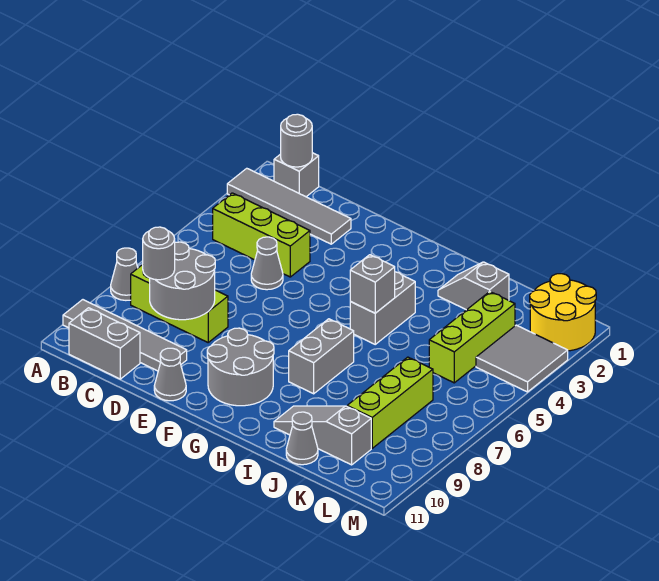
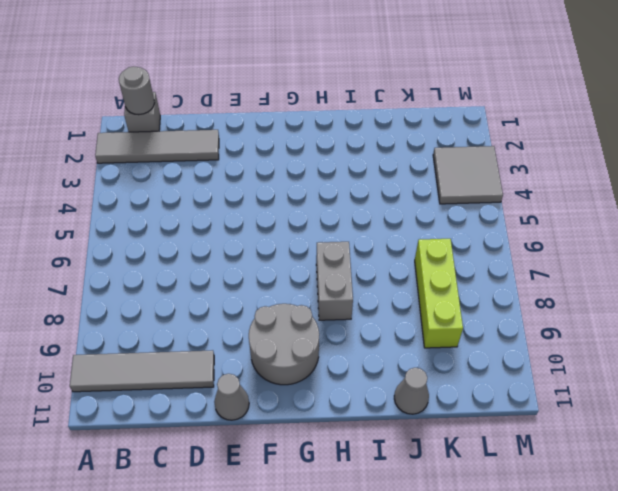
none -> grey cone A8 level 1
none -> lime brick B4:D4 level 1
none -> lime brick B8:D8 level 1

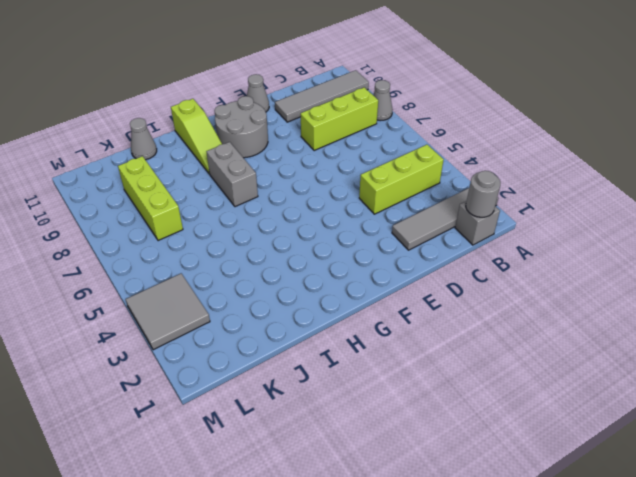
lime slope H9:H11 level 1 top 11 -> none
none -> grey brick B11:C11 level 1
none -> grey cone D5 level 1
none -> grey brick H4:H5 level 1

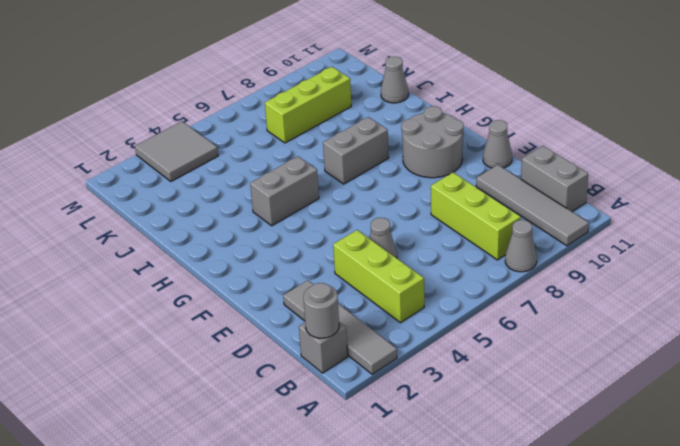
none -> grey slope I2:J2 level 1 top J
none -> grey slope I10:K10 level 1 top K
none -> lime brick K3:K5 level 1

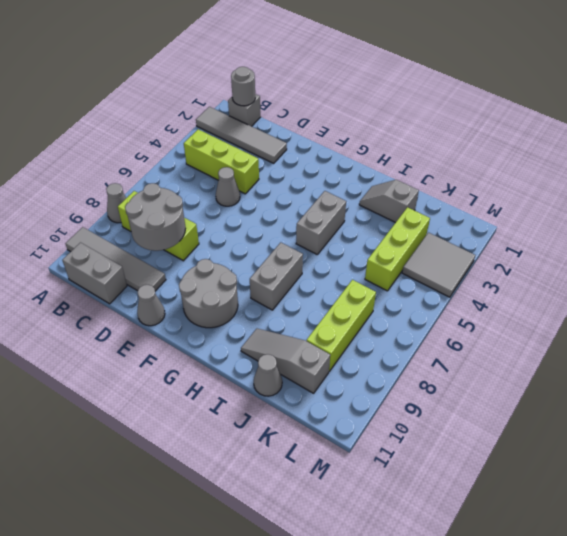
none -> yellow round brick L1:M2 level 1
none -> grey brick H5 level 2
none -> grey round brick C9 level 3

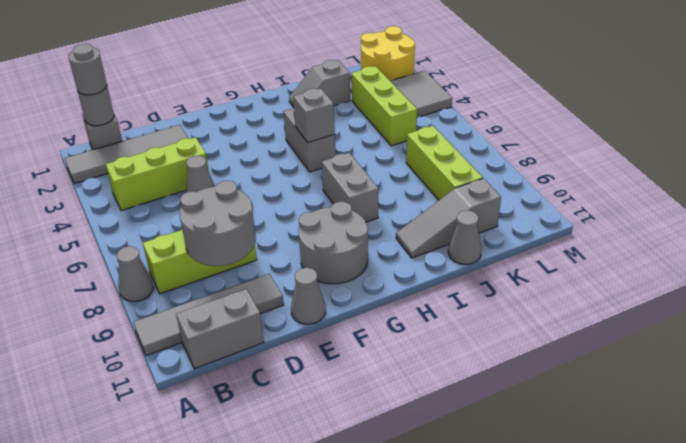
grey round brick B1 level 3 -> grey round brick C9 level 3

